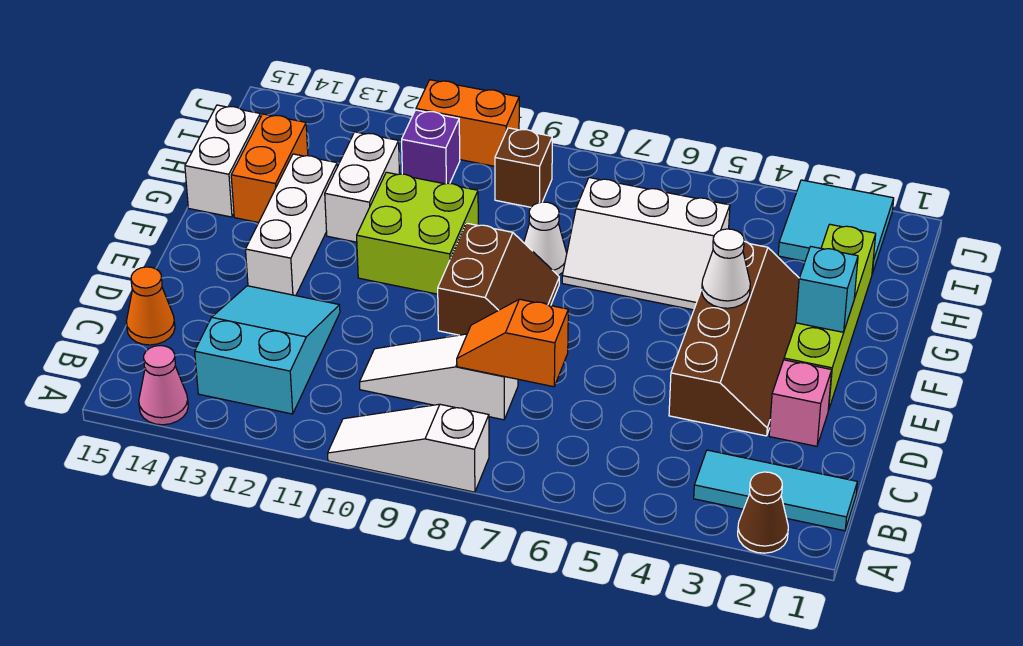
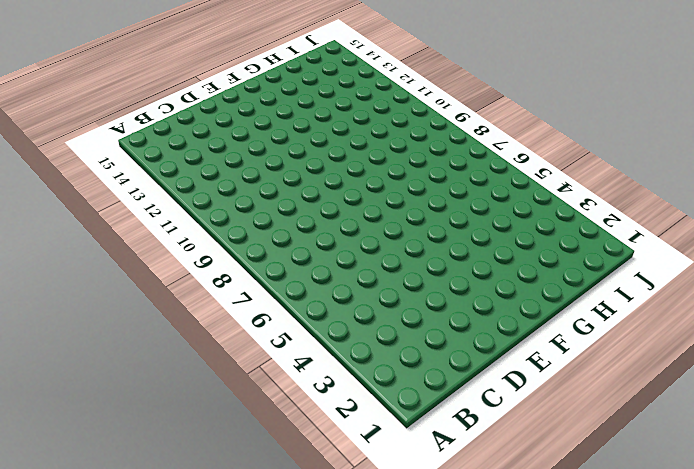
none -> brown cone A2 level 1
none -> white slope A8:A10 level 1 top 8
none -> pink cone A14 level 1

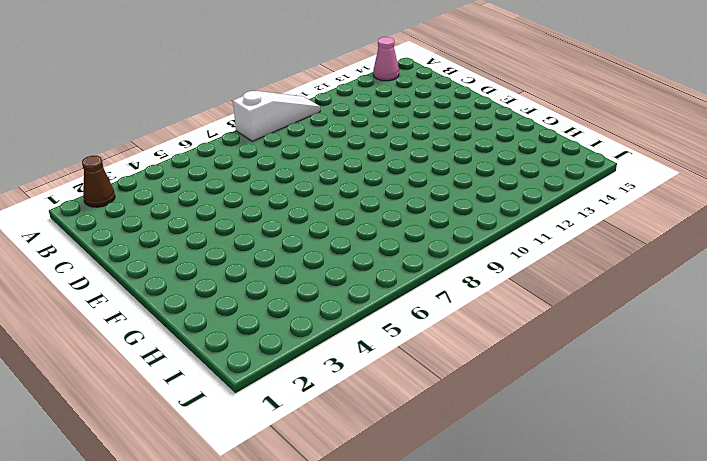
none -> cyan tile B1:B3 level 1
none -> cyan slope B12:D13 level 1 top B
none -> white slope C8:C10 level 1 top 8

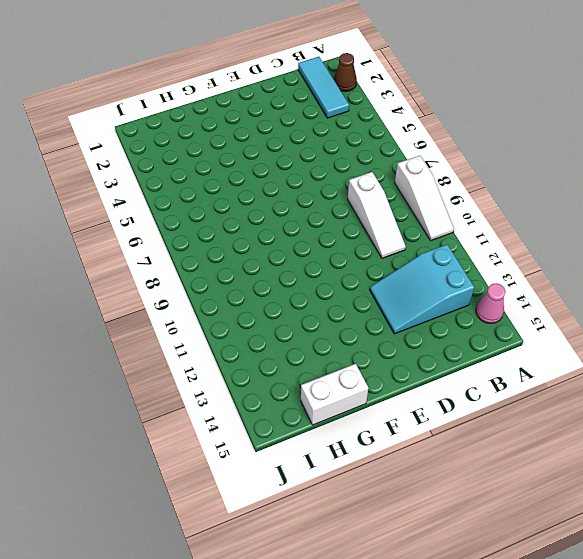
none -> orange cone C15 level 1
none -> pink brick D2 level 1
none -> brown slope D3:G4 level 1 top 4

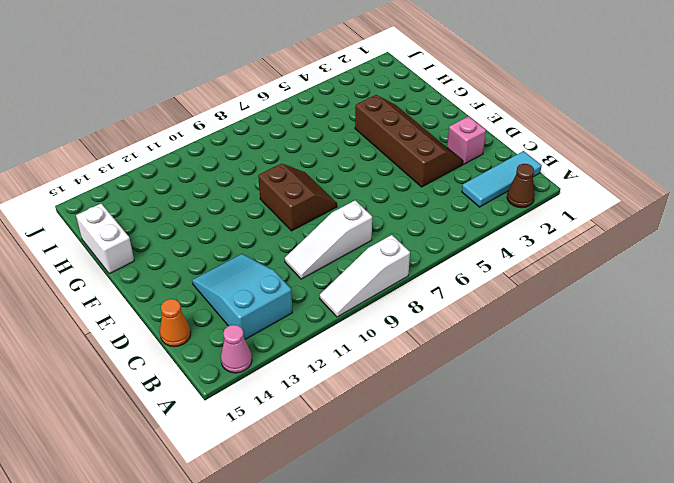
none -> lime brick E2:H2 level 1
none -> white brick E13:G13 level 1
none -> lime brick F10:G11 level 1

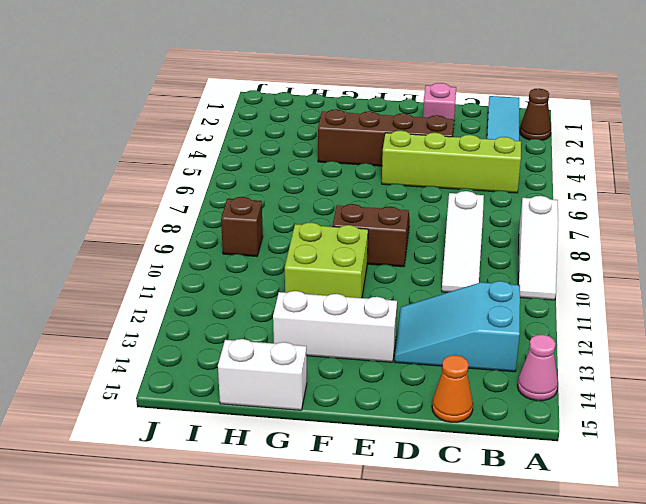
lime brick B5:E5 level 1 -> lime brick E2:H2 level 1
none -> white slope G5:H7 level 1 top H
none -> white cone G8 level 1
none -> white brick G12:H12 level 1

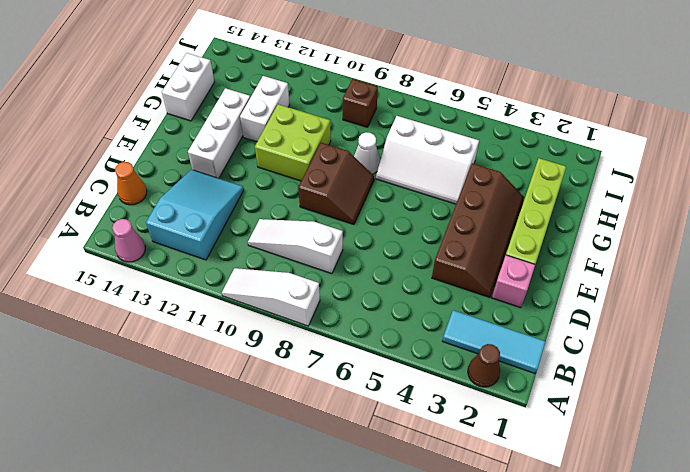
none -> orange brick G14:H14 level 1
none -> cyan tile I2:J3 level 1
none -> purple brick I11 level 1

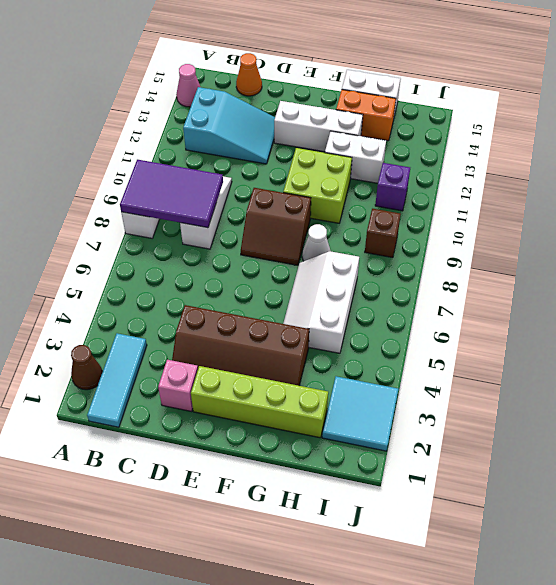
purple tile A8:C9 level 2 -> orange slope C7:C8 level 2 top 7
none -> orange brick J10:J11 level 1
none -> cyan brick F2 level 2
none -> white cone F4 level 2

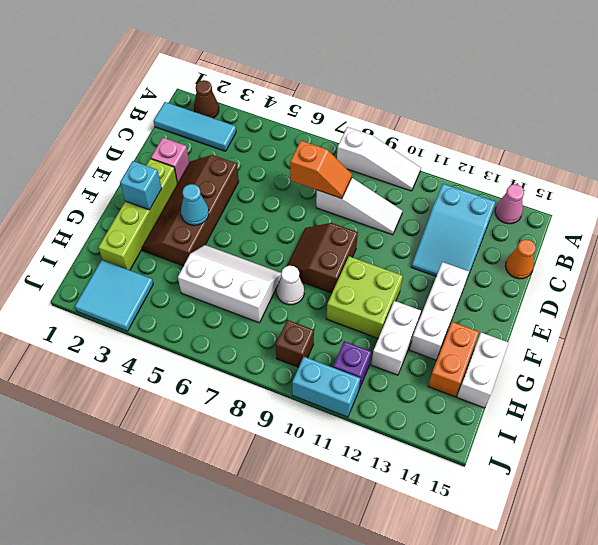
cyan cone F4 level 2 -> white cone F4 level 2
cyan brick J10:J11 level 1 -> orange brick J10:J11 level 1

